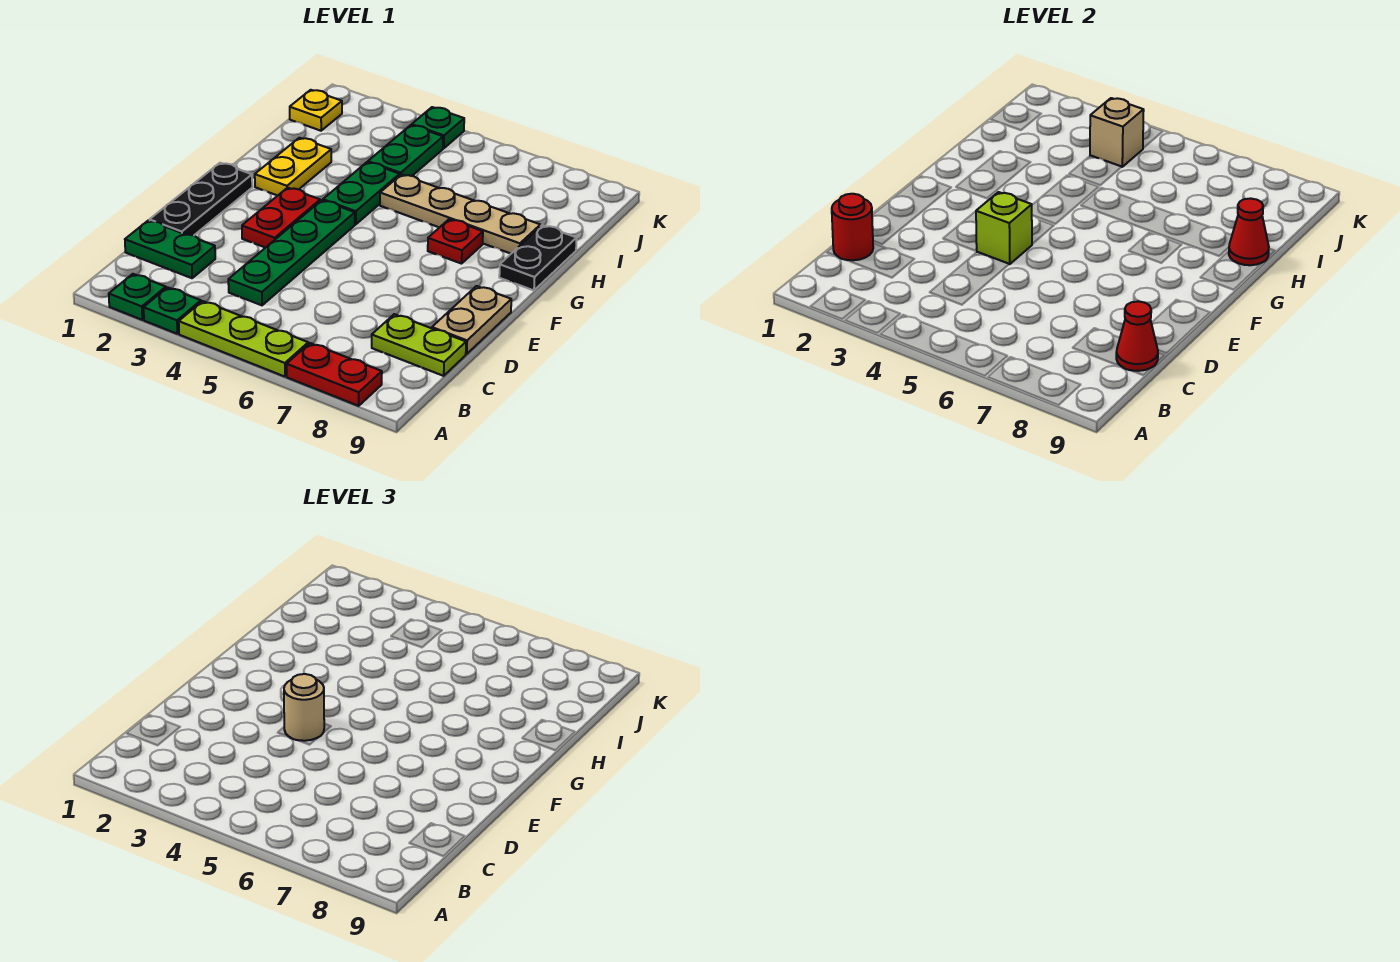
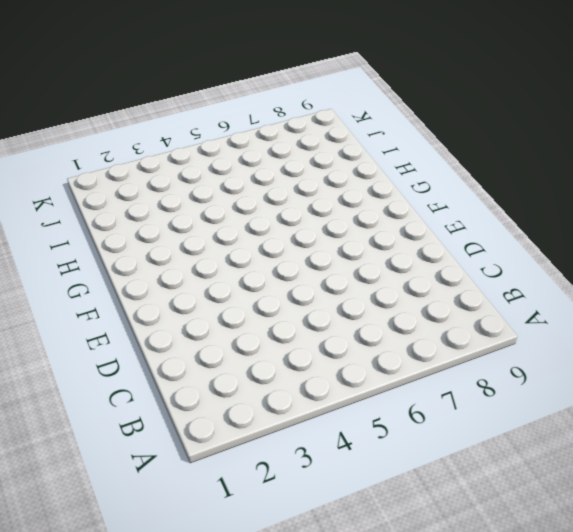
none -> green plate A2 level 1
none -> green plate A3 level 1
none -> lime plate A4:A6 level 1

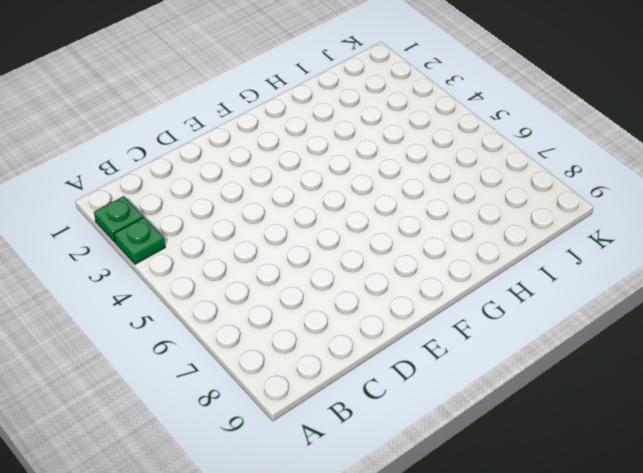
none -> lime plate A4:A6 level 1
none -> red plate A7:A8 level 1
none -> green plate C1:C2 level 1

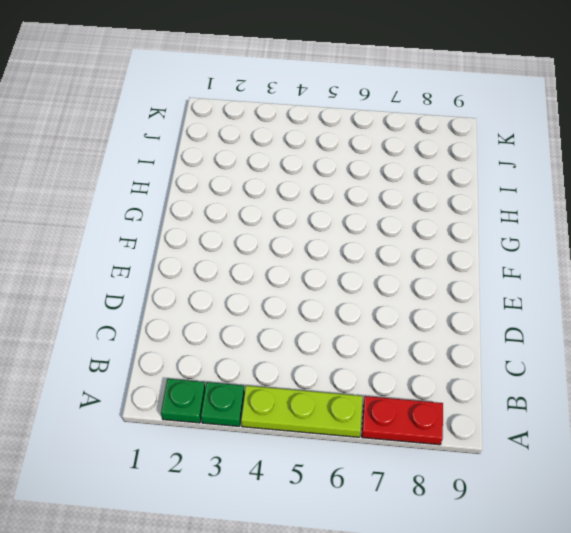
none -> green plate C1:C2 level 1
none -> green plate C4:F4 level 1
none -> lime plate C8:C9 level 1

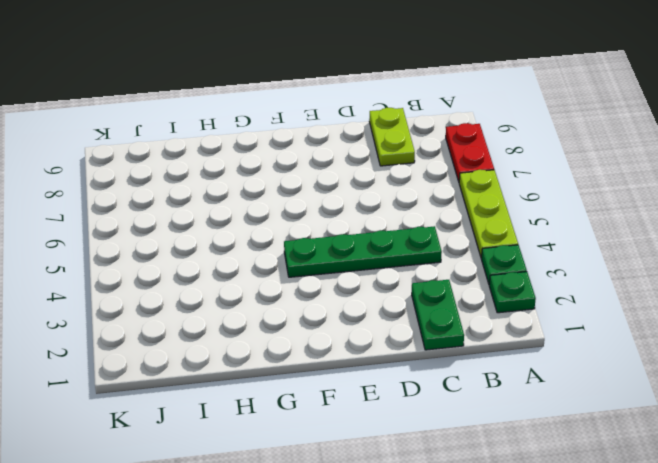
none -> black plate D1:F1 level 1
none -> tan plate D9:E9 level 1
none -> red plate E3:F3 level 1

